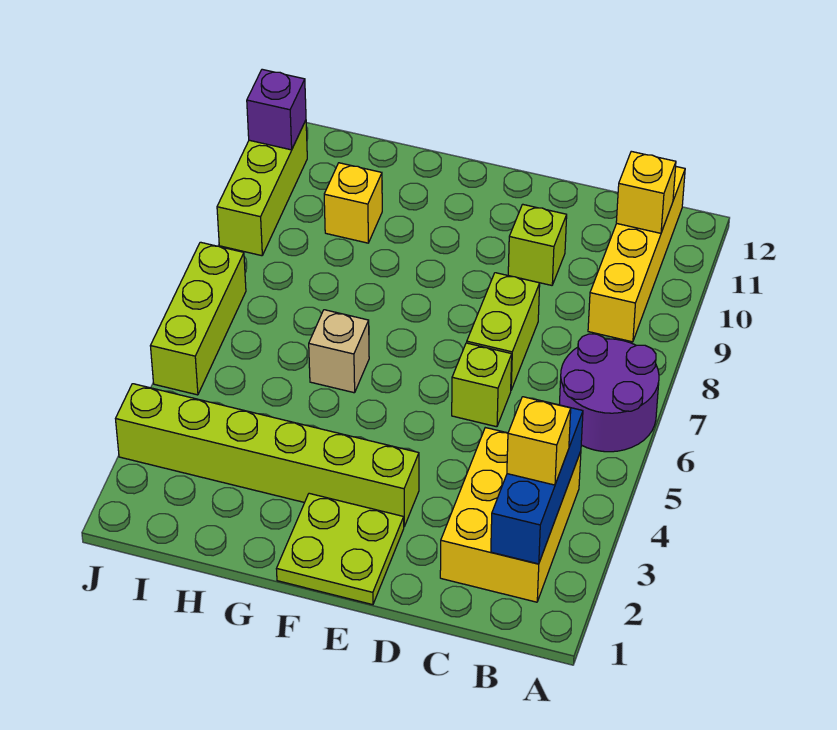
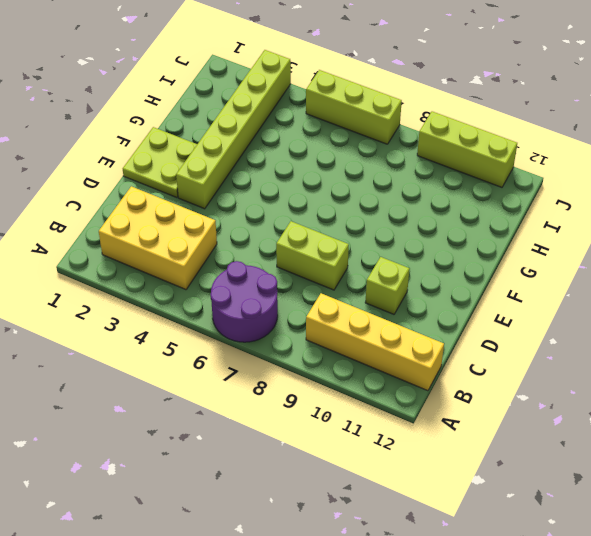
none -> lime brick D6 level 1
none -> tan brick G6 level 1
none -> yellow brick H10 level 1

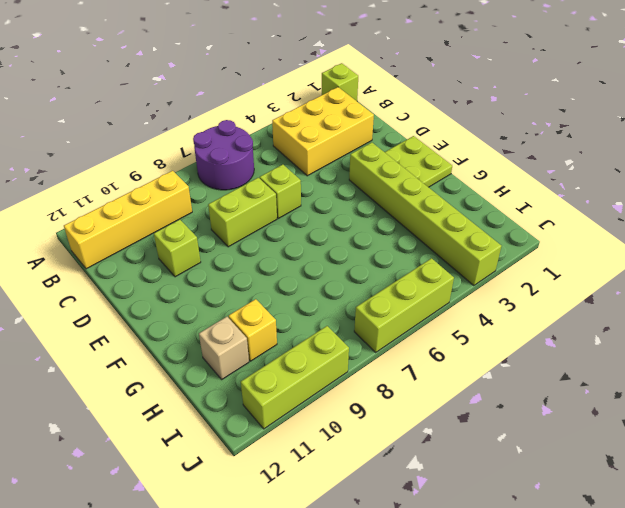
lime brick A1 level 1 -> none
tan brick H11 level 1 -> tan brick G6 level 1
none -> blue brick B2:B4 level 2
none -> yellow brick B11 level 2
none -> purple brick J11 level 2

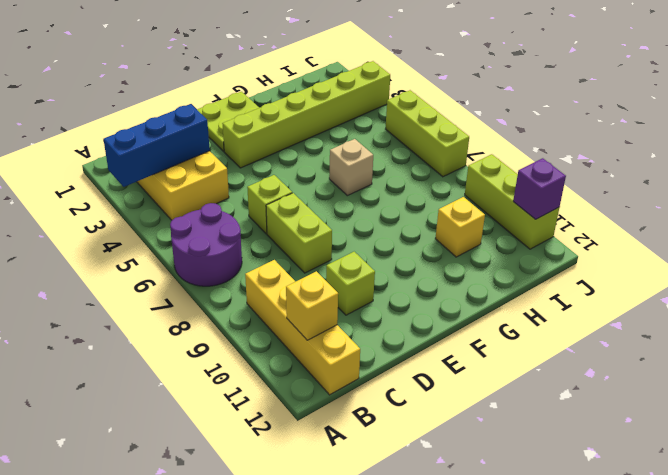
blue brick A3:C3 level 2 -> blue brick B2:B4 level 2
none -> yellow brick B3 level 3

